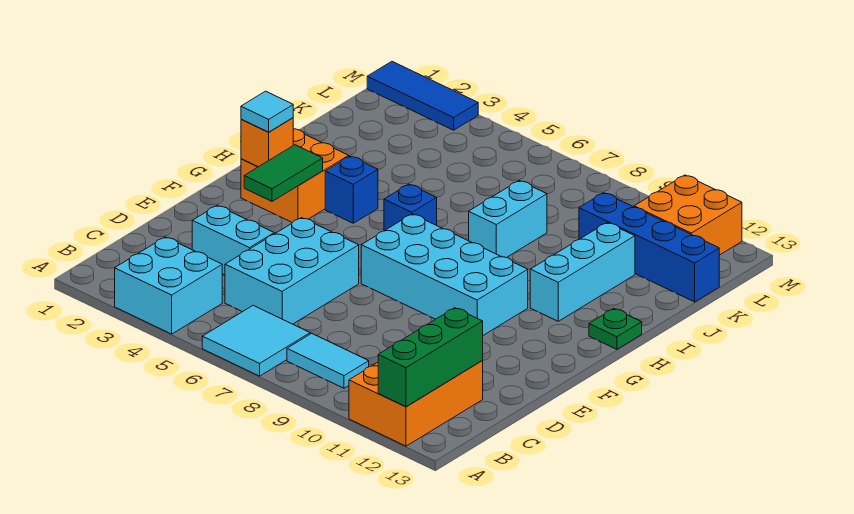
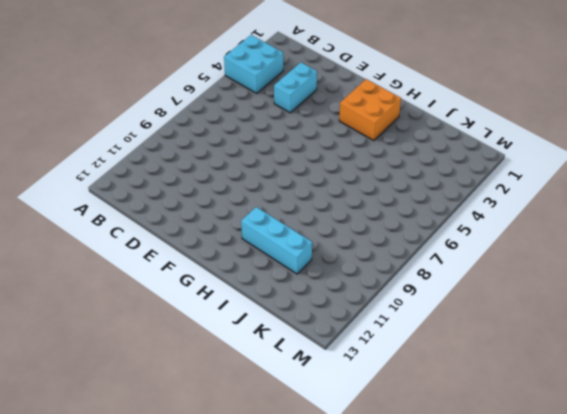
none -> cyan tile A6:B7 level 1
none -> orange brick A11:C12 level 1
none -> cyan tile B8:B9 level 1

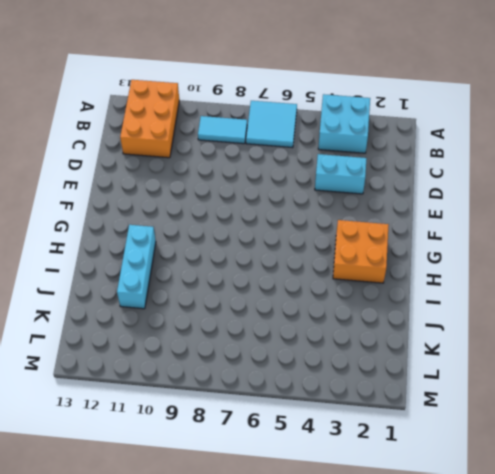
none -> cyan brick C5:E6 level 1
none -> cyan brick F7:G10 level 1
none -> blue brick H4 level 1

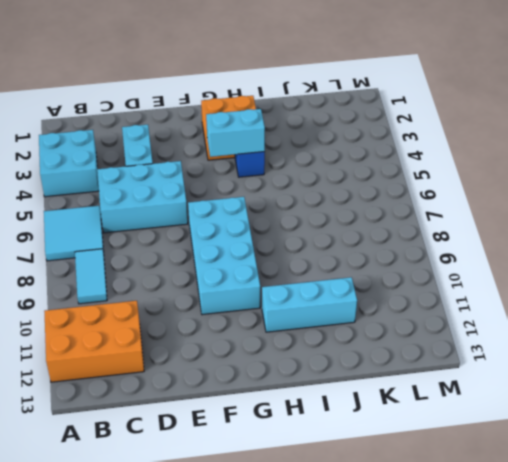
cyan brick G4:H4 level 2 -> cyan brick I8:J8 level 1
none -> blue brick H6 level 1
none -> green plate H13 level 1
none -> blue brick K10:K13 level 1

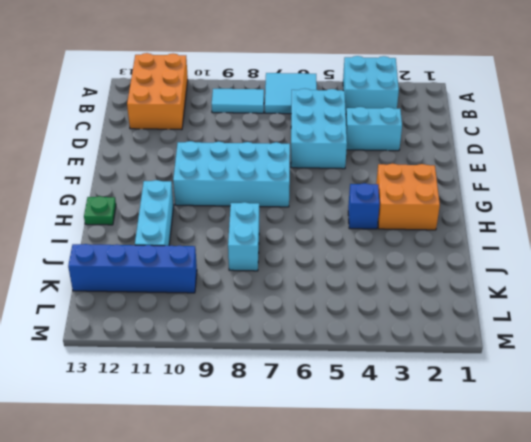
none -> blue brick H6 level 1
none -> orange brick L11:M12 level 1
none -> blue tile M1:M3 level 1

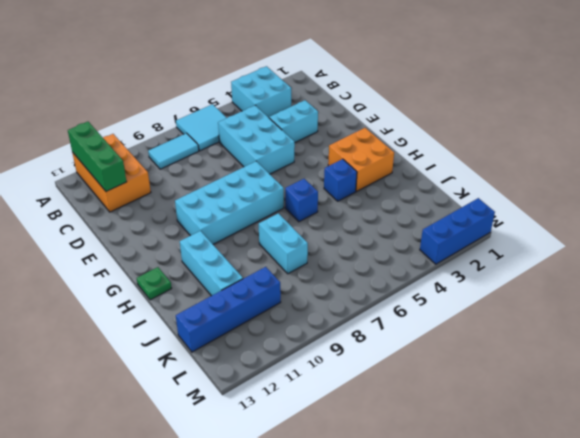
blue brick M1:M3 level 1 -> blue tile M1:M3 level 1
none -> orange brick L11:M12 level 1
none -> green tile F3:G3 level 2
none -> orange brick G2 level 2

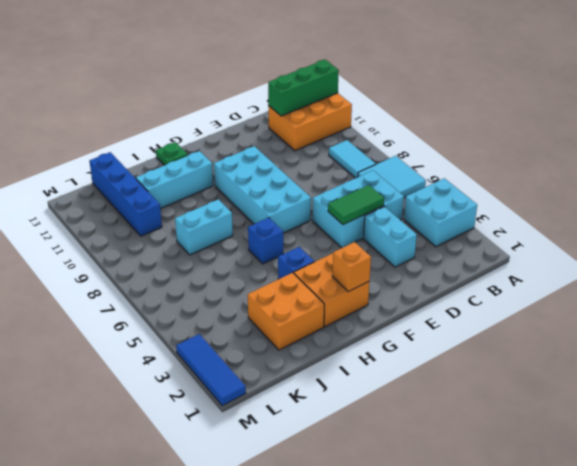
green tile D5:E5 level 2 -> green tile F3:G3 level 2
orange brick I2:J3 level 1 -> orange brick L11:M12 level 1
none -> cyan tile G2 level 3

